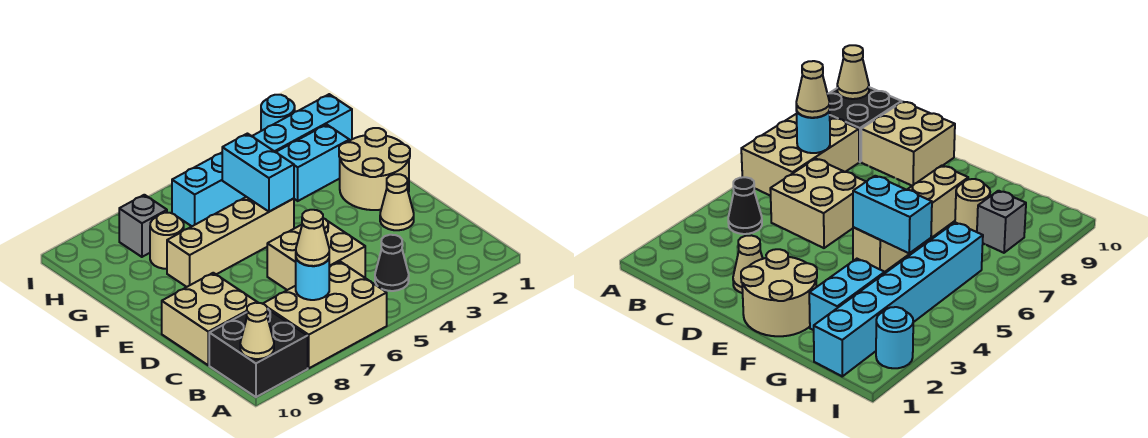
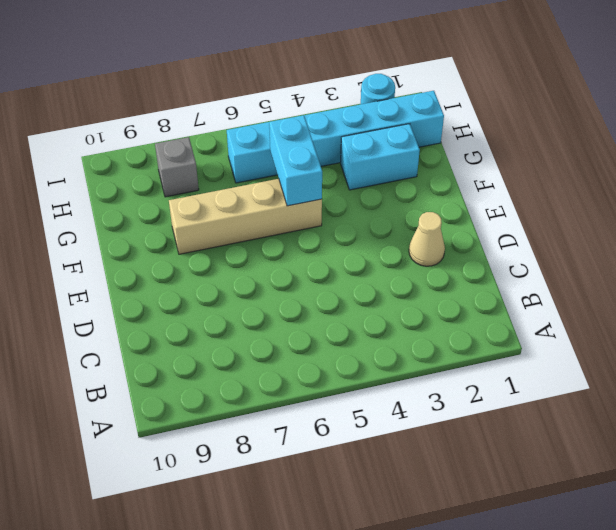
none -> tan brick A6:B8 level 1
none -> black brick A9:B10 level 1
none -> black cone B4 level 1

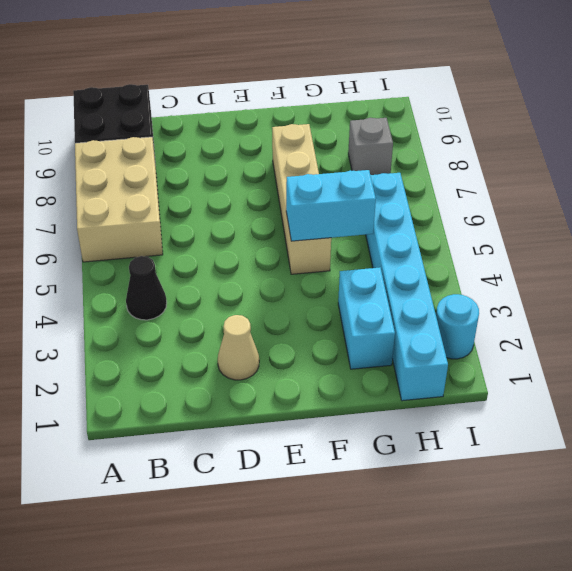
none -> tan brick C5:D6 level 1
none -> tan brick C9:D10 level 1
none -> tan round brick E1:F2 level 1

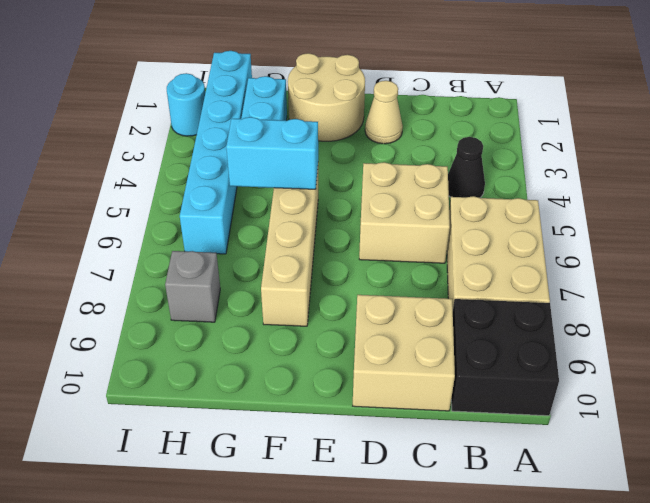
none -> tan round brick G8 level 1
none -> tan cone A10 level 2
none -> cyan round brick B7 level 2

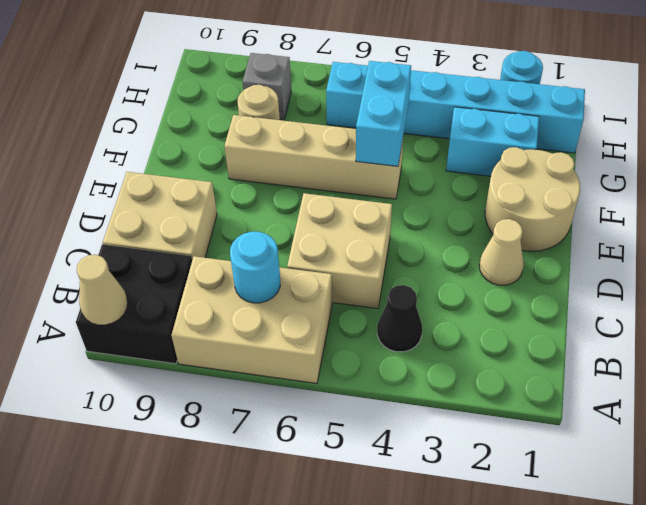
none -> tan cone B7 level 3

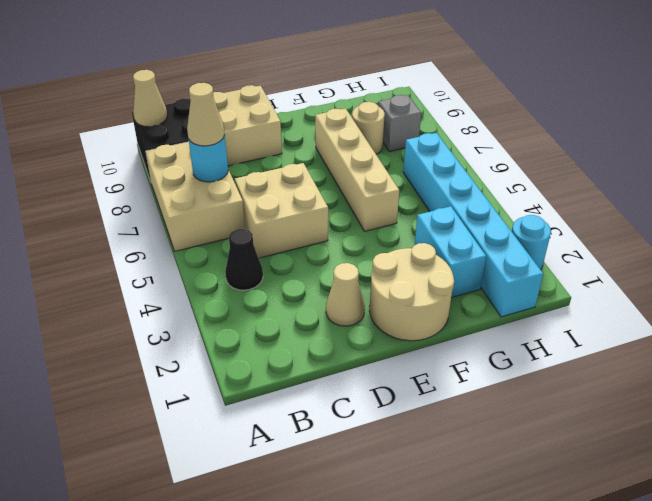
none -> cyan brick F5:G5 level 2

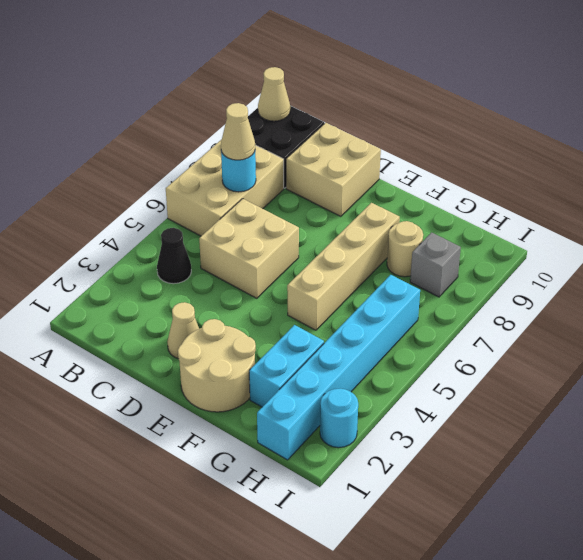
none -> cyan brick F5:G5 level 2

